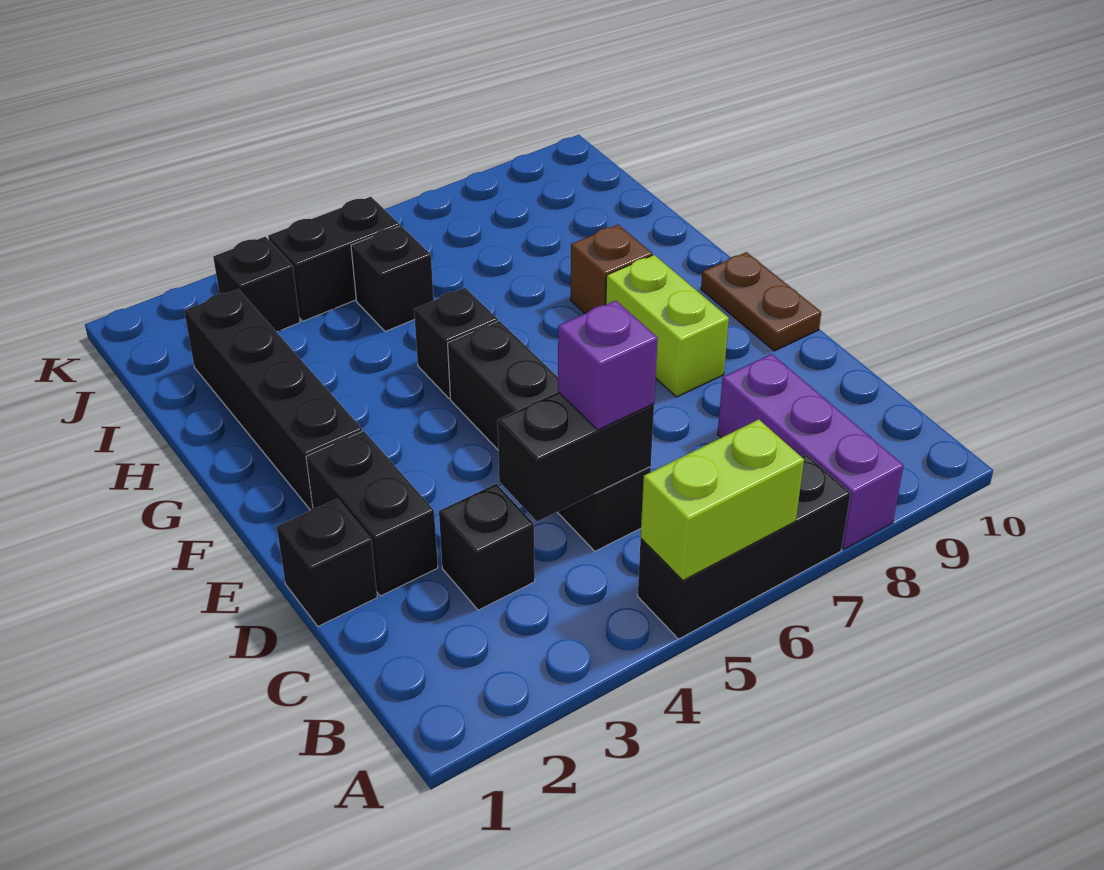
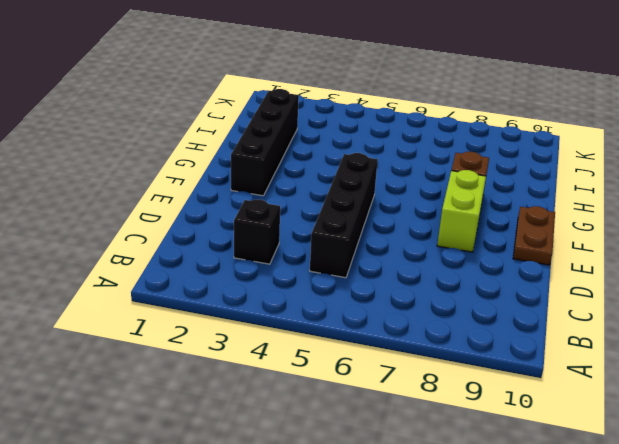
none -> black brick A5:A7 level 1
none -> purple brick A8:C8 level 1
none -> black brick D1 level 1

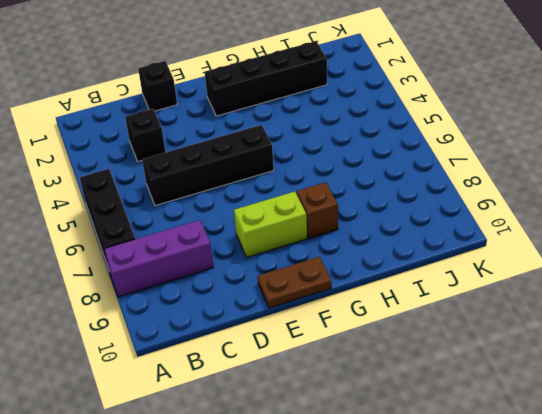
none -> black brick D2:E2 level 1
none -> black brick G5 level 1
none -> black brick I5 level 1

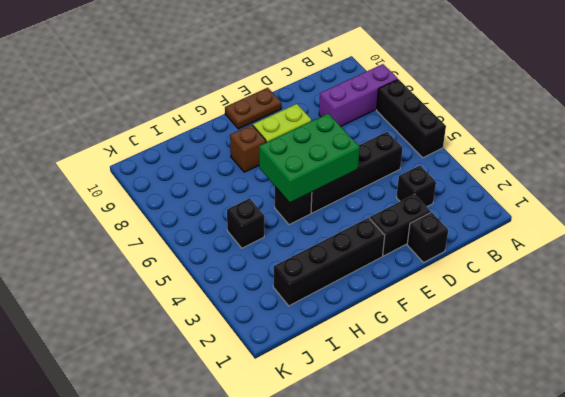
green brick E5:G6 level 2 -> none
none -> black brick J3 level 1
none -> black brick J4:J5 level 1
none -> lime brick A5:A6 level 2

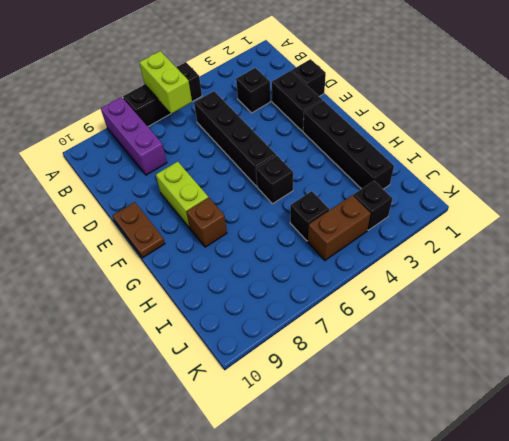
lime brick A6:B6 level 2 -> lime brick A5:A6 level 2
brown brick J4:J5 level 1 -> black brick J4:J5 level 1
none -> black brick C4:C5 level 2
none -> purple brick C5 level 3

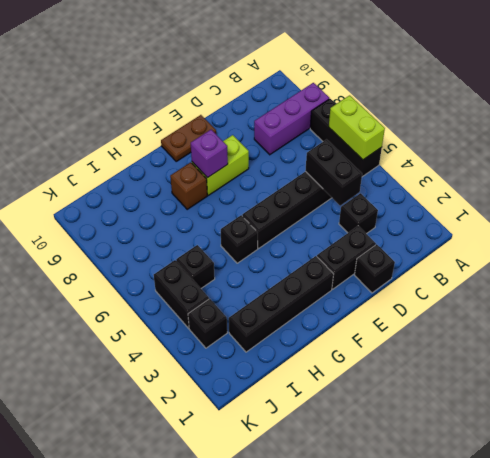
purple brick F8 level 2 -> purple brick C5 level 3

